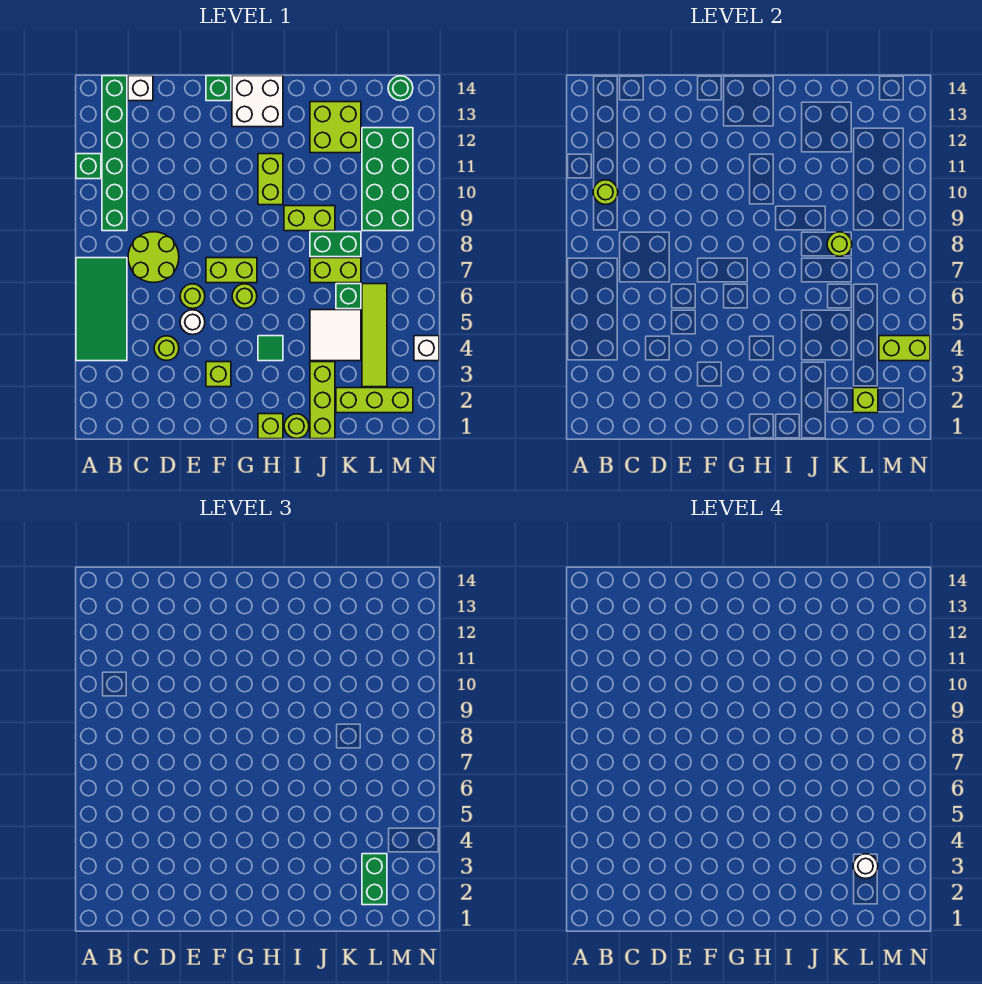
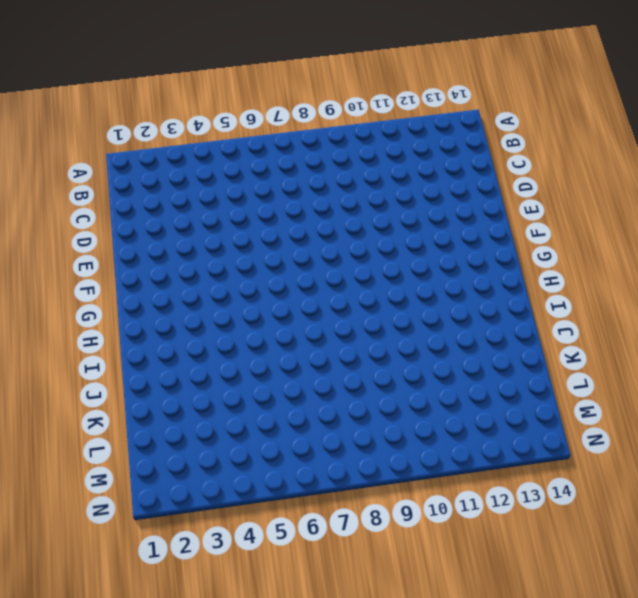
none -> green tile A4:B7 level 1
none -> green brick A11 level 1
none -> green brick B9:B14 level 1
none -> lime round brick C7:D8 level 1

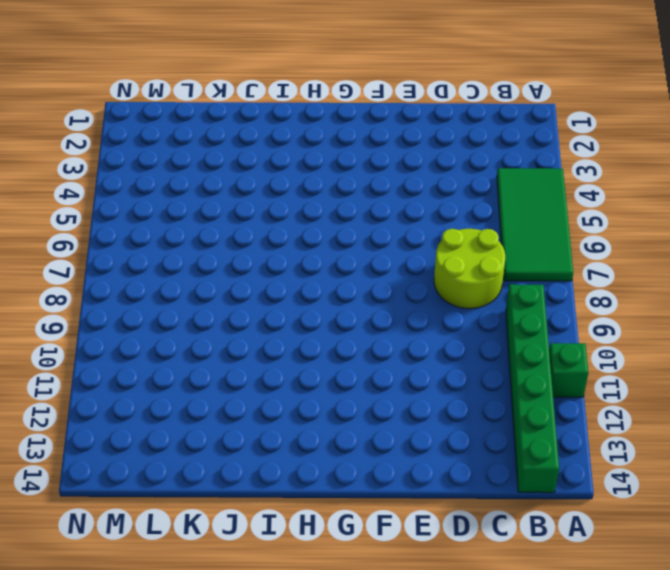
none -> white brick C14 level 1
none -> lime round brick D4 level 1
none -> white round brick E5 level 1
none -> lime round brick E6 level 1

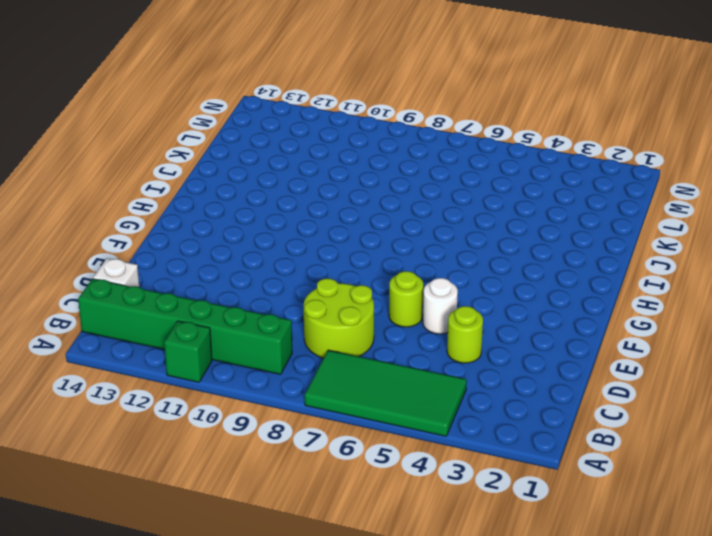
none -> lime brick F3 level 1
none -> lime brick F7:G7 level 1
none -> green brick F14 level 1
none -> lime round brick G6 level 1

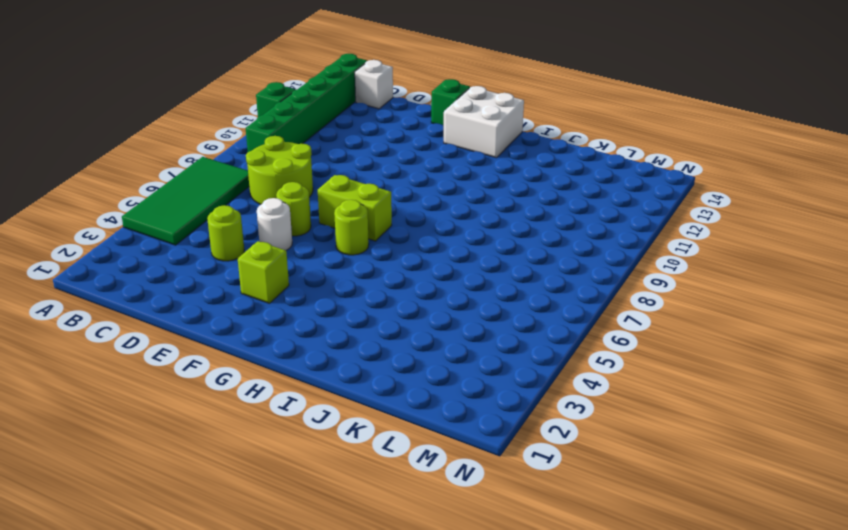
none -> lime brick H1 level 1
none -> green tile H4 level 1
none -> lime brick H10:H11 level 1
none -> lime round brick I1 level 1

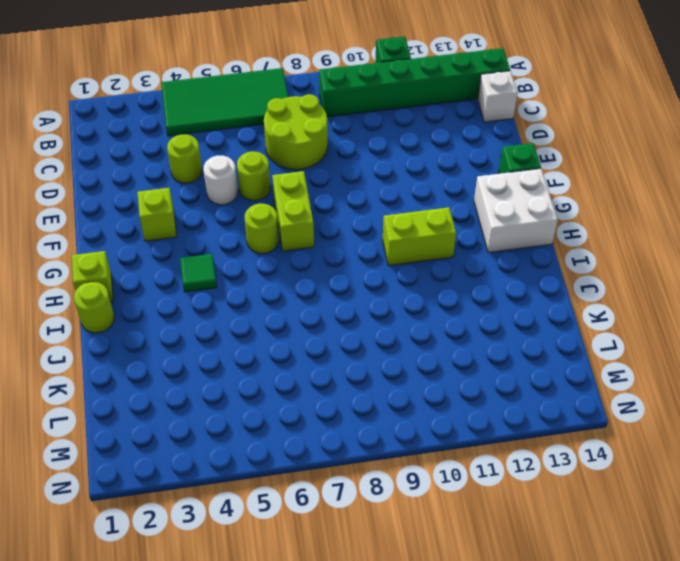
none -> lime brick I9:J9 level 1
none -> lime brick J1:J3 level 1
none -> white tile J4:K5 level 1
none -> lime brick J7:K7 level 1

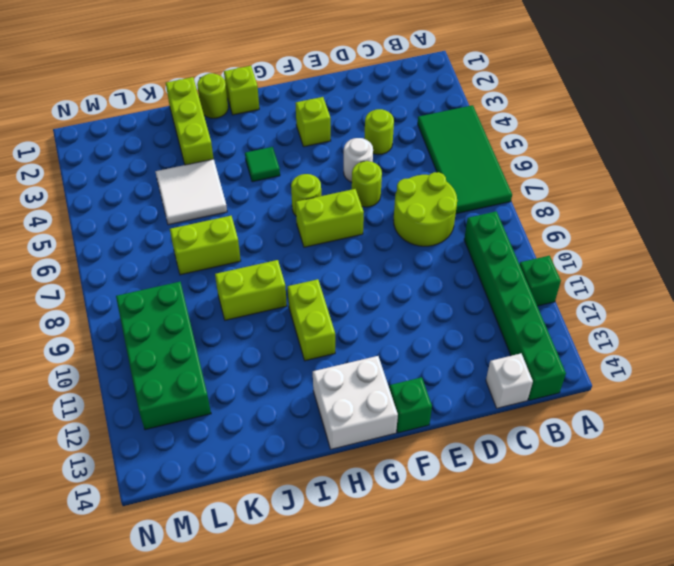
none -> green brick J8:K8 level 1
none -> lime brick J12:K13 level 1
none -> lime brick K2:M2 level 1
none -> green brick K6 level 1

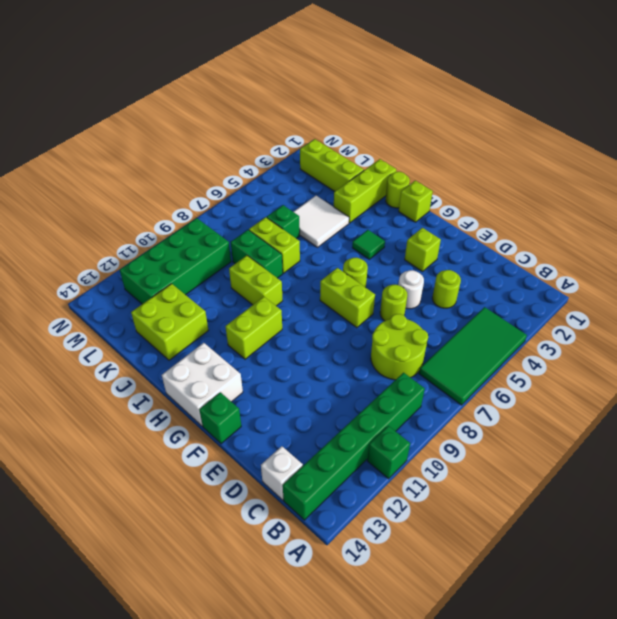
none -> lime tile L3:L6 level 1
none -> green round brick M14 level 1
none -> white brick N4 level 1
none -> lime round brick B10 level 2

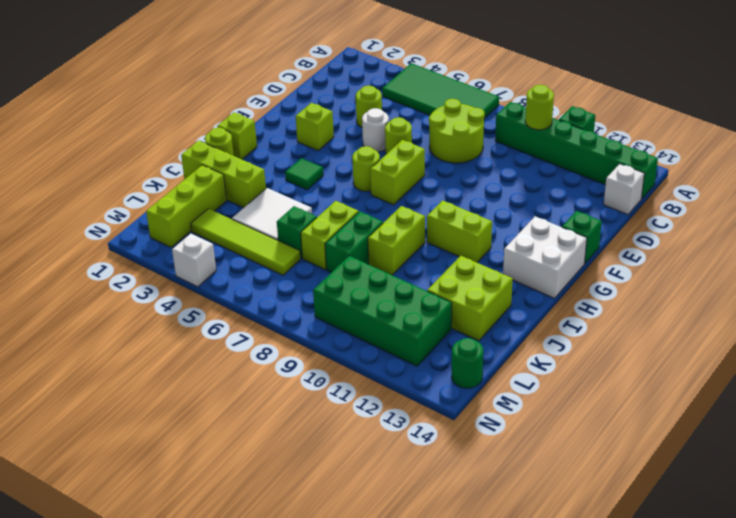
none -> lime round brick K8 level 2
none -> lime brick L2 level 2
none -> lime brick M4:N4 level 2
none -> green brick L2:L3 level 3

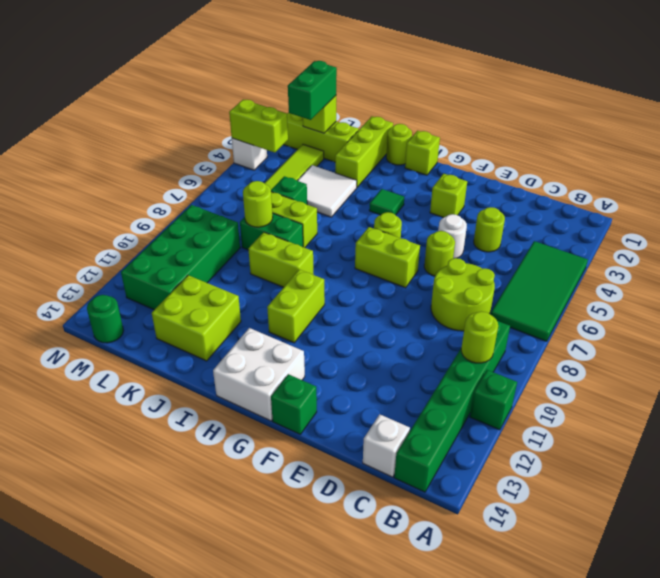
none -> white round brick L3 level 4

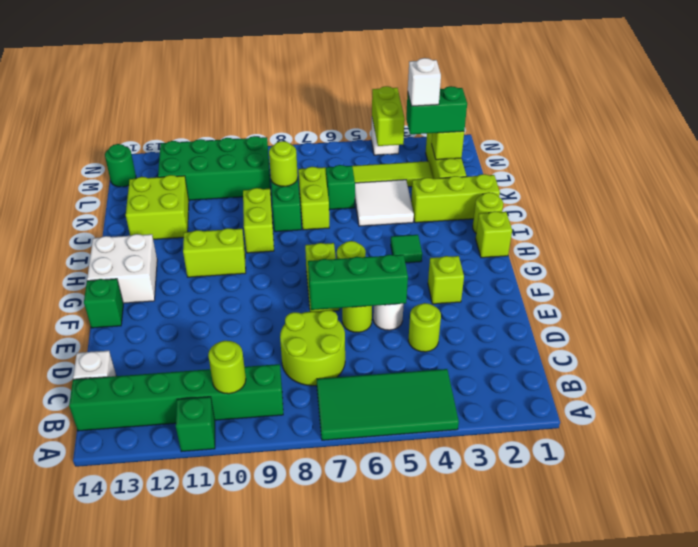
green brick E5:E7 level 2 -> none
white brick L3 level 4 -> white round brick L3 level 4

